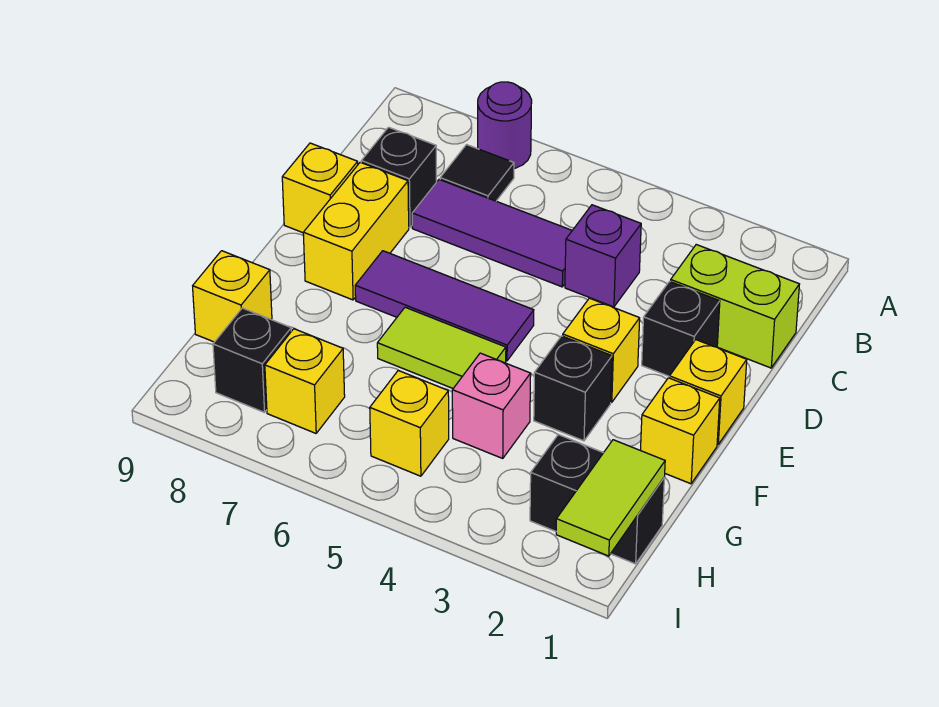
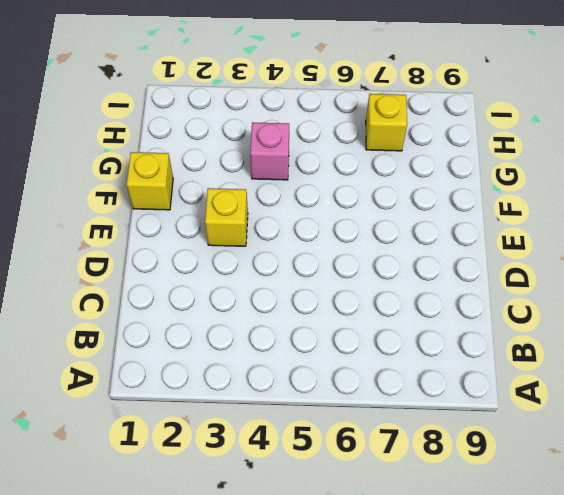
none -> purple round brick A7 level 1
none -> black tile B7 level 1
none -> lime brick C1:C2 level 1

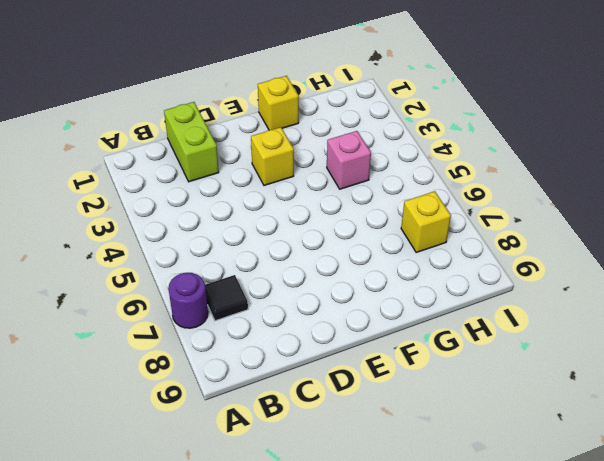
none -> purple brick C4 level 1
none -> purple tile C5:C7 level 1
none -> black brick C8 level 1

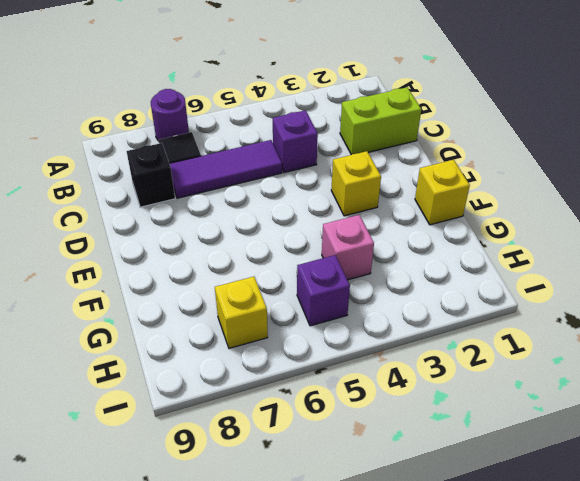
purple brick H5 level 1 -> yellow brick H5 level 1
none -> black brick D2 level 1
none -> yellow brick D8:E8 level 1
none -> yellow brick D9 level 1

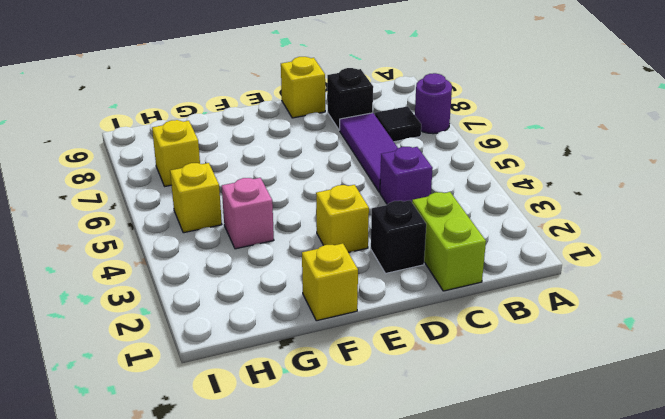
none -> yellow brick D8:E8 level 1
none -> yellow brick E1 level 1
none -> purple tile E5:E7 level 1

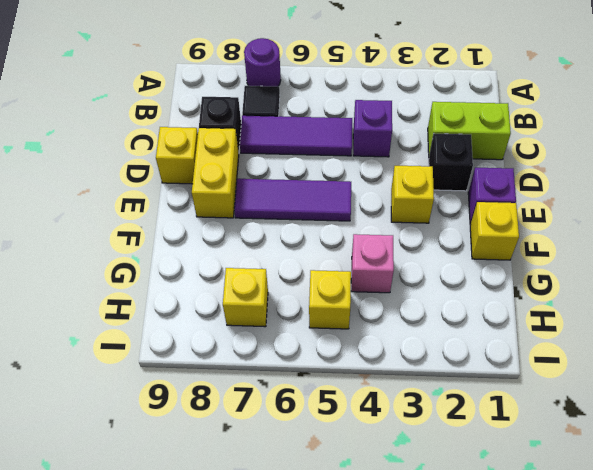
purple brick E1 level 1 -> yellow brick E1 level 1
none -> black brick F3 level 1
none -> lime tile F5:F6 level 1
none -> yellow brick G9 level 1

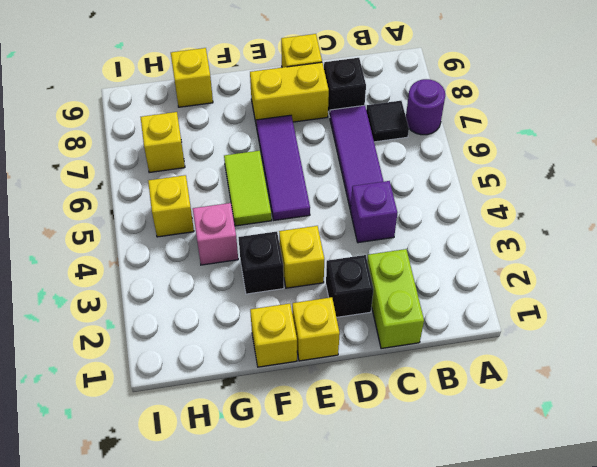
none -> black brick H1:H2 level 1
none -> black brick H8 level 1
none -> lime tile H1:I1 level 2

